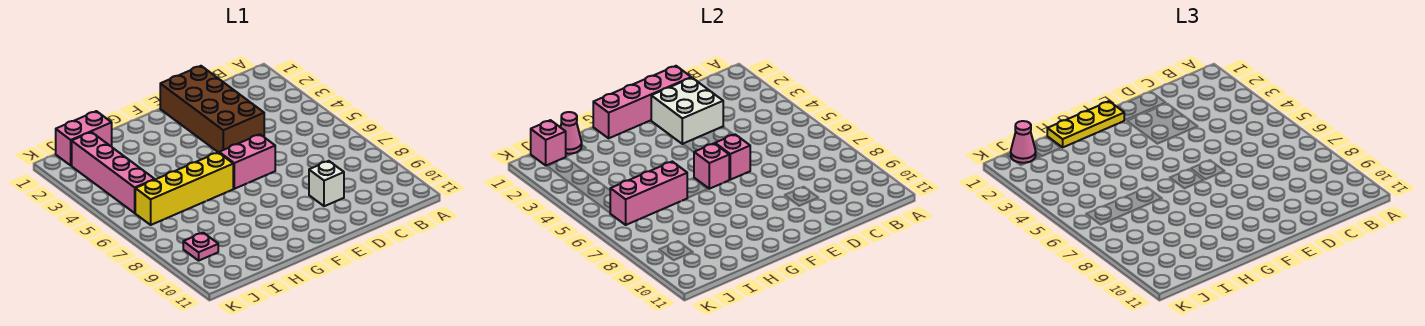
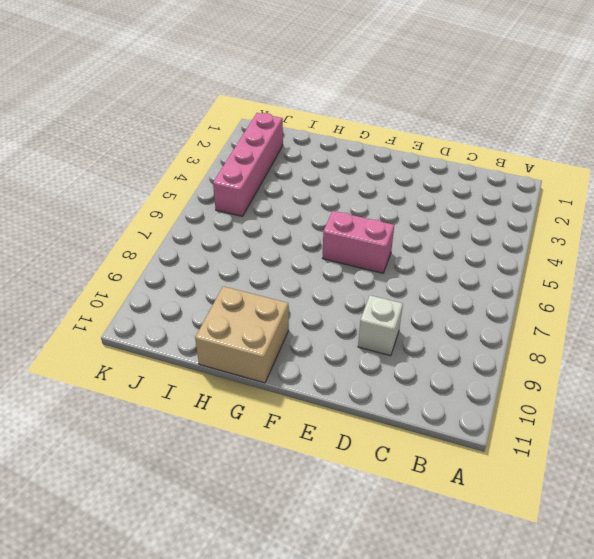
tan brick G10:H11 level 1 -> none
none -> brown brick D1:E4 level 1
none -> yellow brick G6:J6 level 1
none -> pink brick I1:J1 level 1

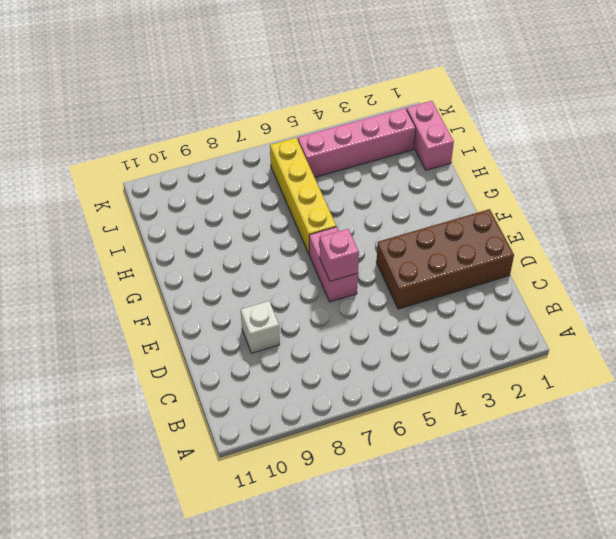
none -> pink plate J9 level 1
none -> pink brick D1:G1 level 2
none -> white brick D2:E3 level 2

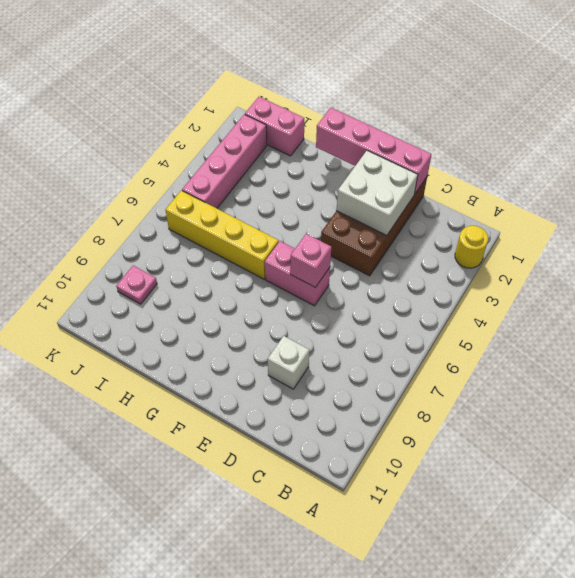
yellow round brick A2 level 1 -> none
none -> pink brick F6 level 2
none -> pink brick H6:J6 level 2
none -> pink cone I1 level 2

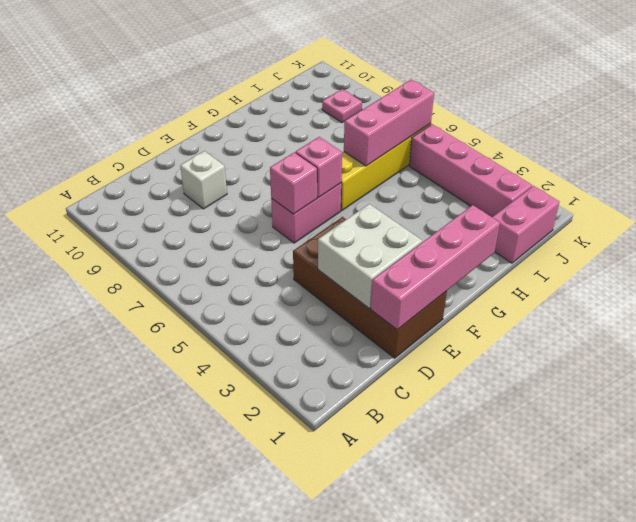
none -> pink cone I1 level 2
none -> pink brick J1 level 2
none -> yellow plate F1:H1 level 3

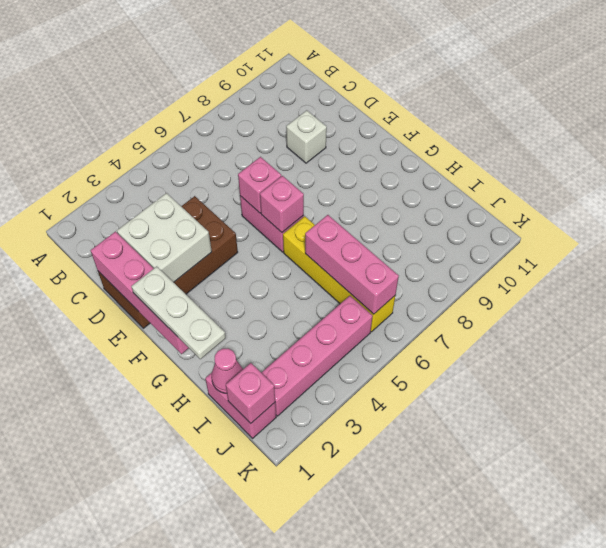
white plate F1:H1 level 3 -> yellow plate F1:H1 level 3
none -> pink plate J9 level 1
none -> pink cone J1 level 3

